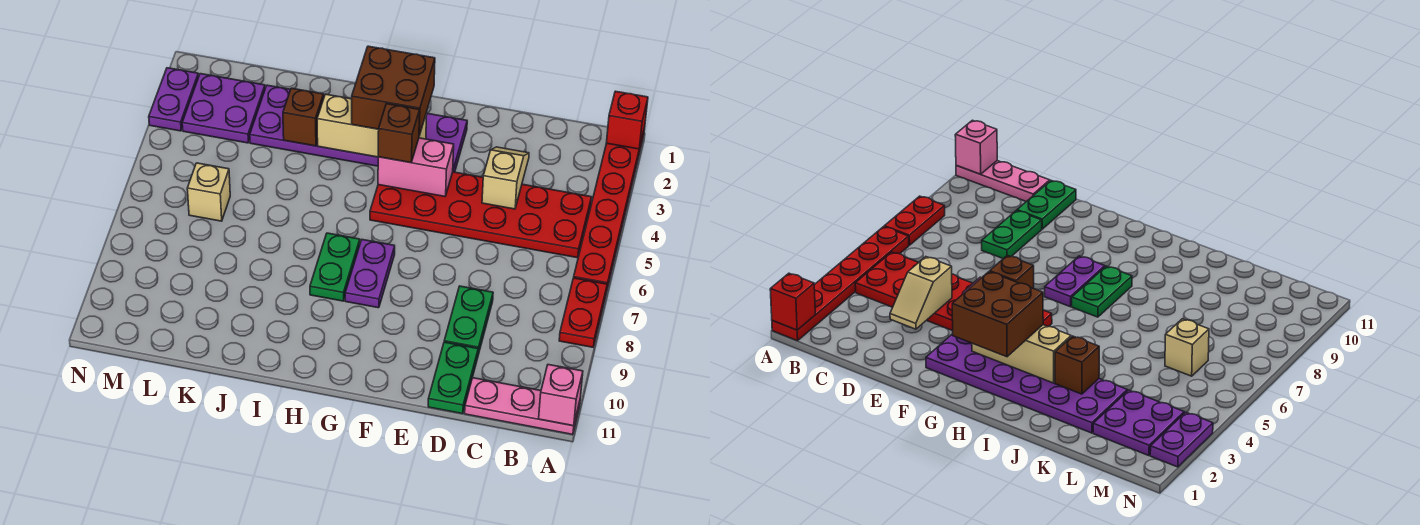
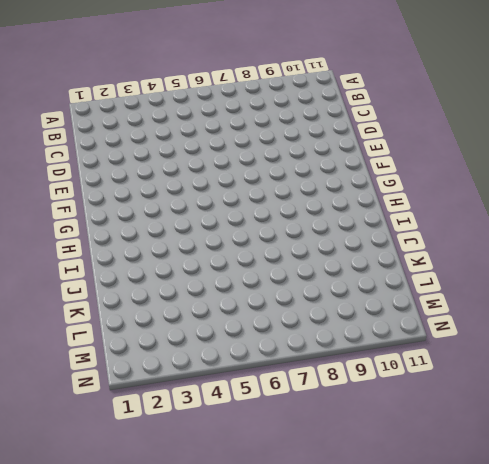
none -> red plate A1:A6 level 1
none -> red plate A7:A8 level 1
none -> pink plate A11:C11 level 1

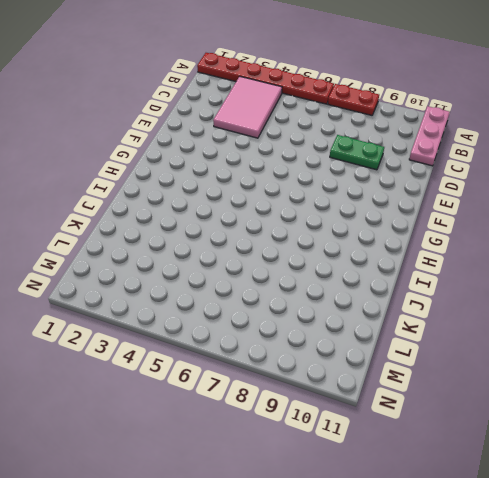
pink tile B3:D4 level 1 -> red plate B4:G5 level 1
none -> green plate D10:D11 level 1
none -> purple plate F2:K3 level 1
none -> purple plate G7:G8 level 1

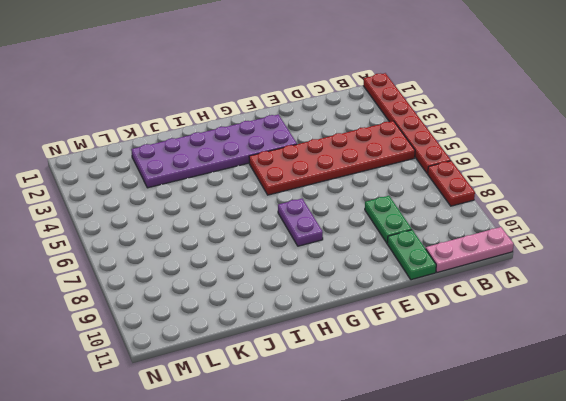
none -> green plate H7:H8 level 1
none -> purple plate L2:M3 level 1
none -> tan brick L6 level 1

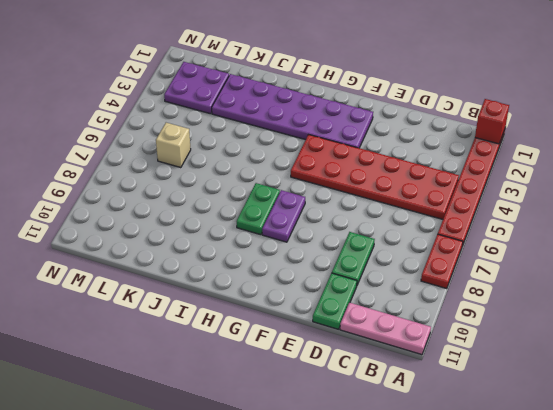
none -> purple plate N2:N3 level 1
none -> pink brick A11 level 2
none -> tan slope D3:D4 level 2 top 4

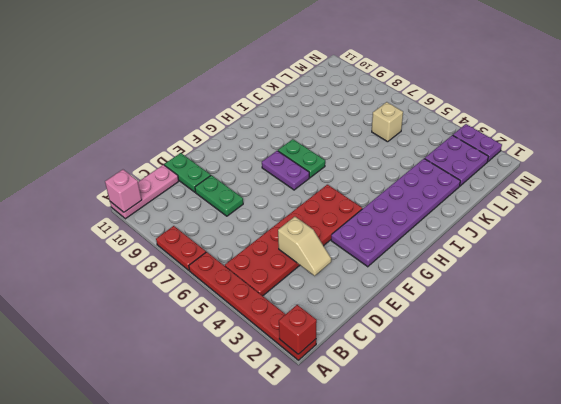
none -> pink brick F4:G4 level 2
none -> tan brick G3:I3 level 2
none -> brown brick J3 level 2

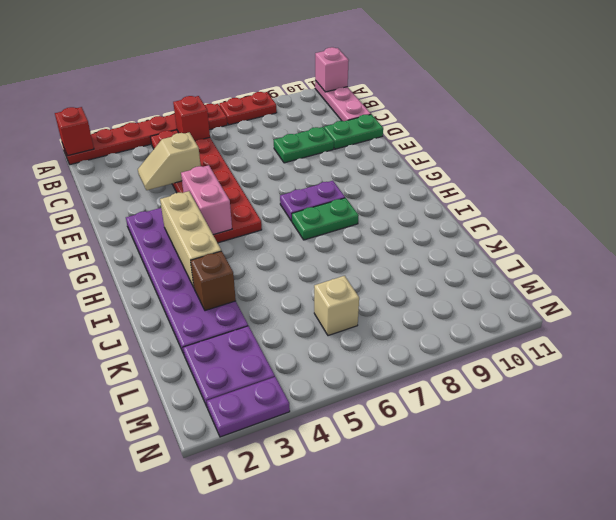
red brick B5 level 2 -> none
none -> brown brick G2:H3 level 3
none -> brown brick G4 level 3

